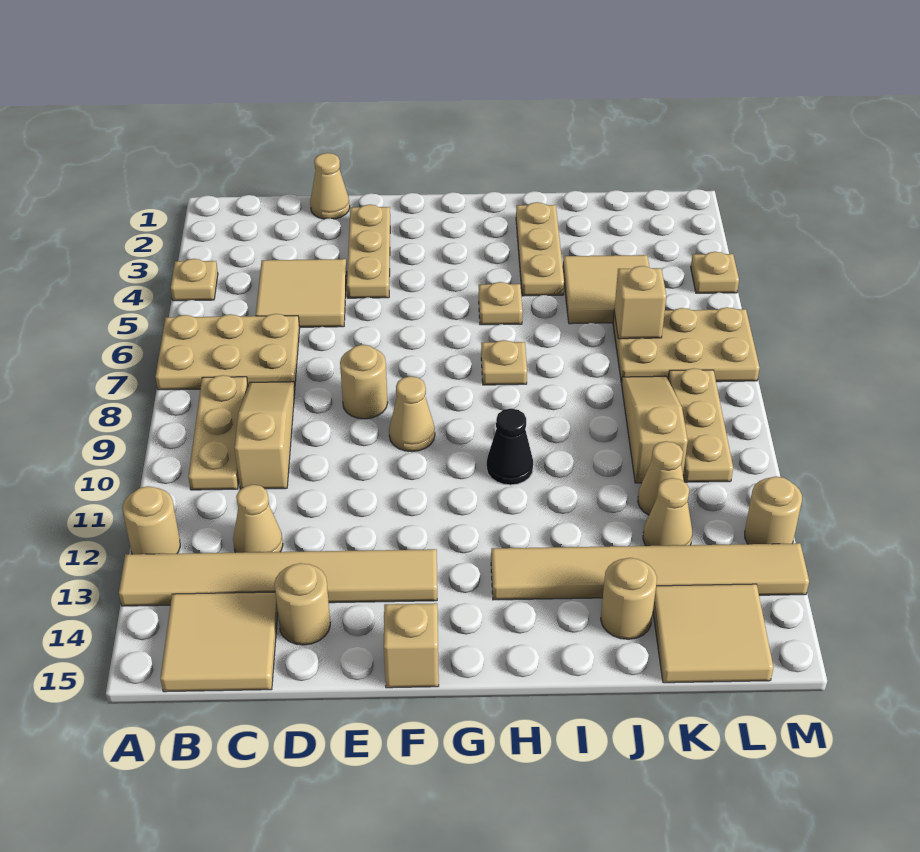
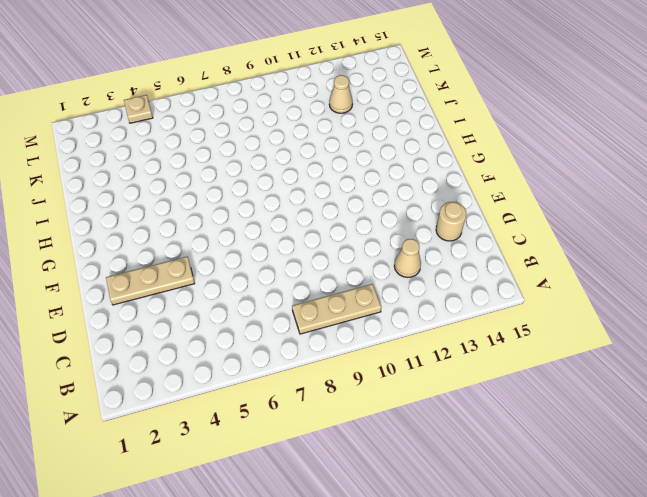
none -> tan plate A4 level 1
none -> tan plate A6:C7 level 1
none -> tan round brick A12 level 1
none -> tan tile A13:F13 level 1

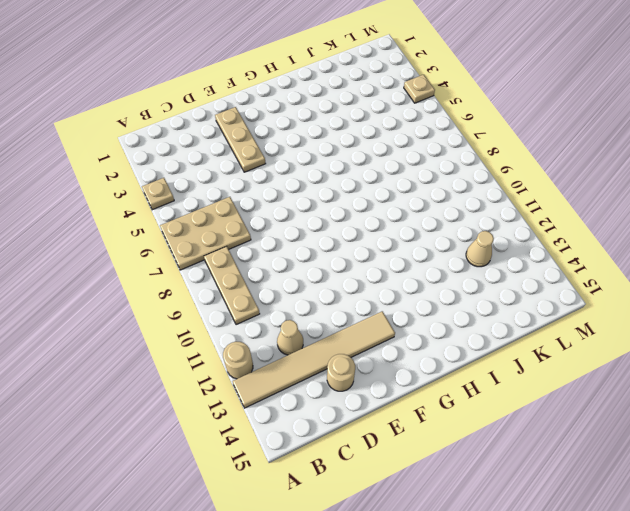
none -> tan tile B14:C15 level 1
none -> tan tile C4:D5 level 1
none -> tan slope C8:C10 level 1 top 10
none -> tan cone D1 level 1

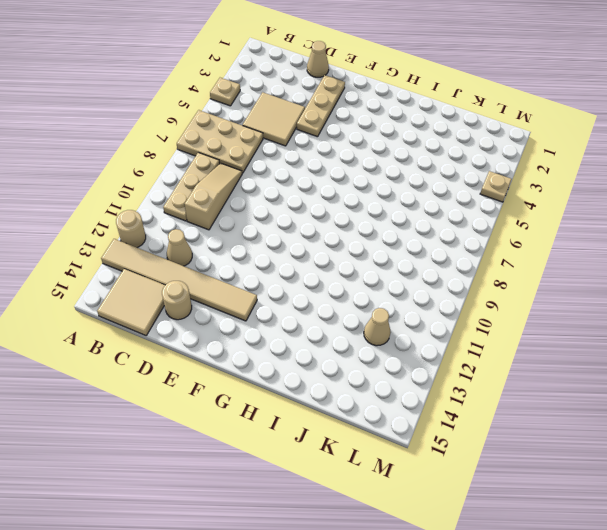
none -> tan round brick E8 level 1
none -> tan cone F9 level 1
none -> tan brick F15 level 1
none -> tan plate H5 level 1

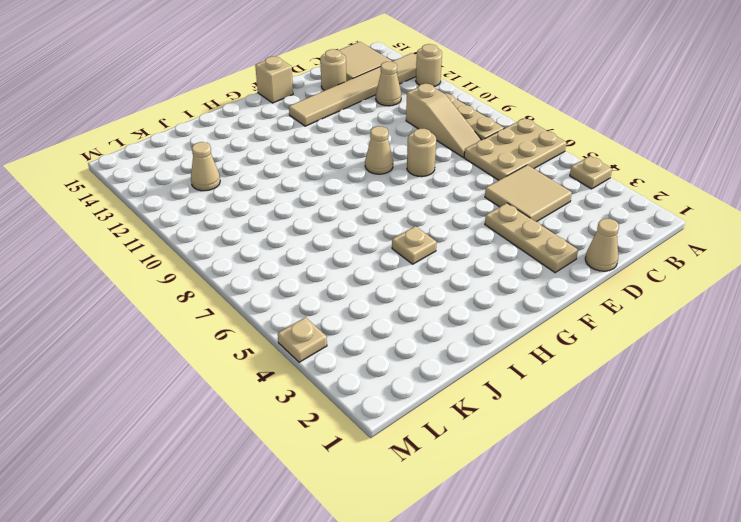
none -> tan plate H7 level 1
none -> black cone H10 level 1
none -> tan tile H13:M13 level 1
none -> tan plate I2:I4 level 1

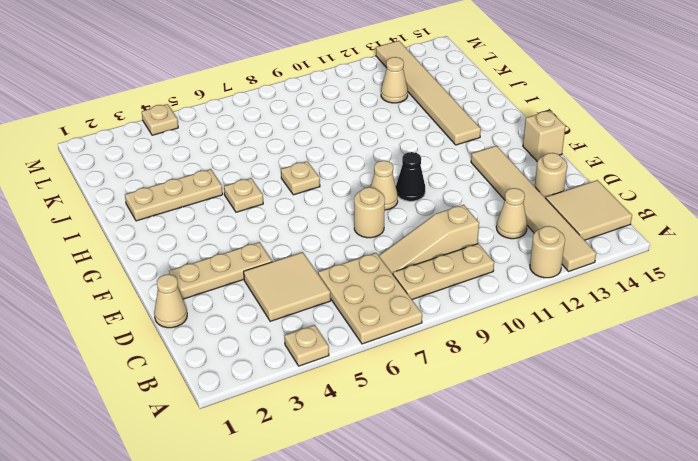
black cone F10 level 1 -> black cone H10 level 1
none -> tan tile J4:K5 level 1
none -> tan round brick J14 level 1
none -> tan plate K6:M7 level 1
none -> tan slope K8:K10 level 1 top 10

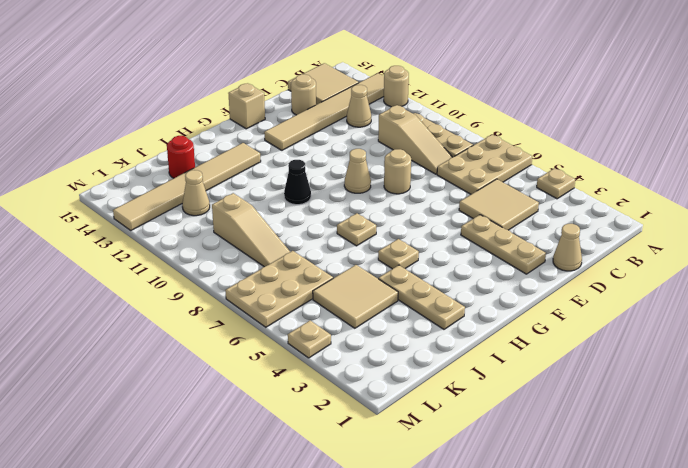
red round brick J14 level 1 -> tan round brick J14 level 1
none -> tan cone K11 level 1
none -> tan tile K14:L15 level 1
none -> tan plate L8:L10 level 1
none -> tan round brick M12 level 1

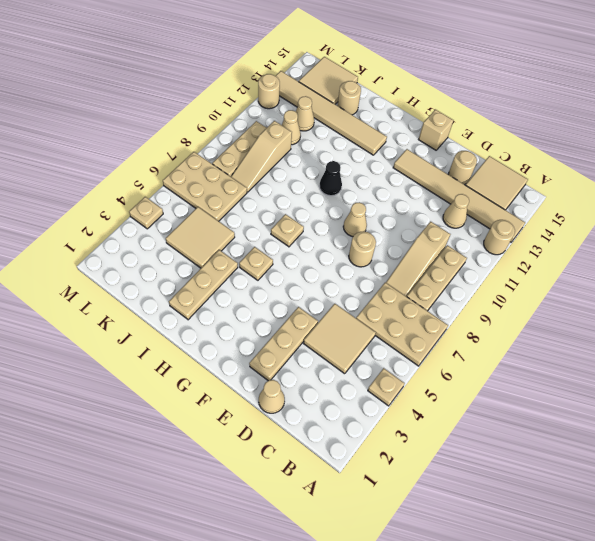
none -> tan brick K6 level 2

